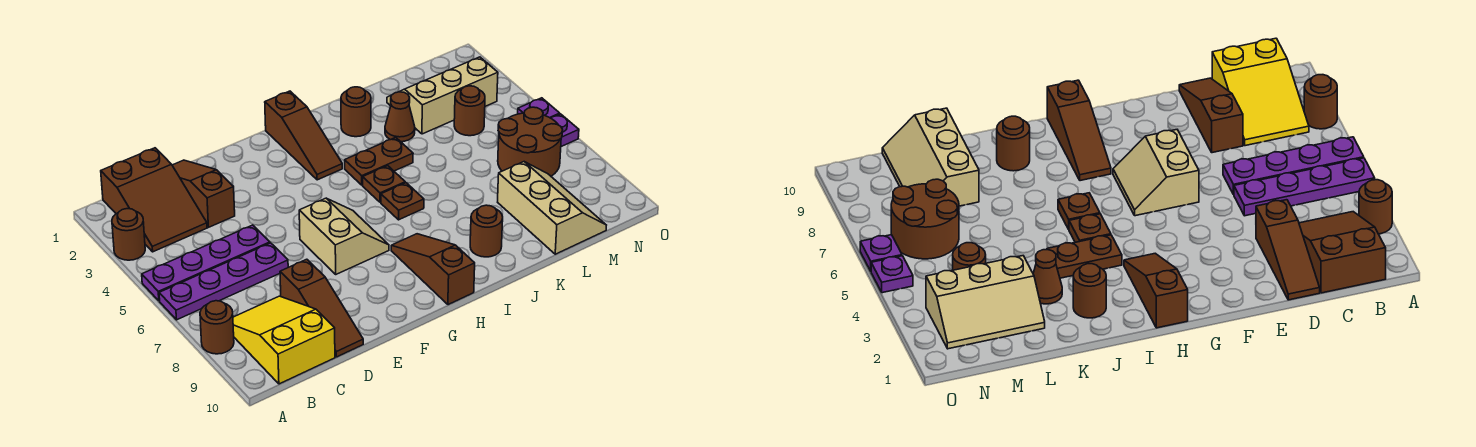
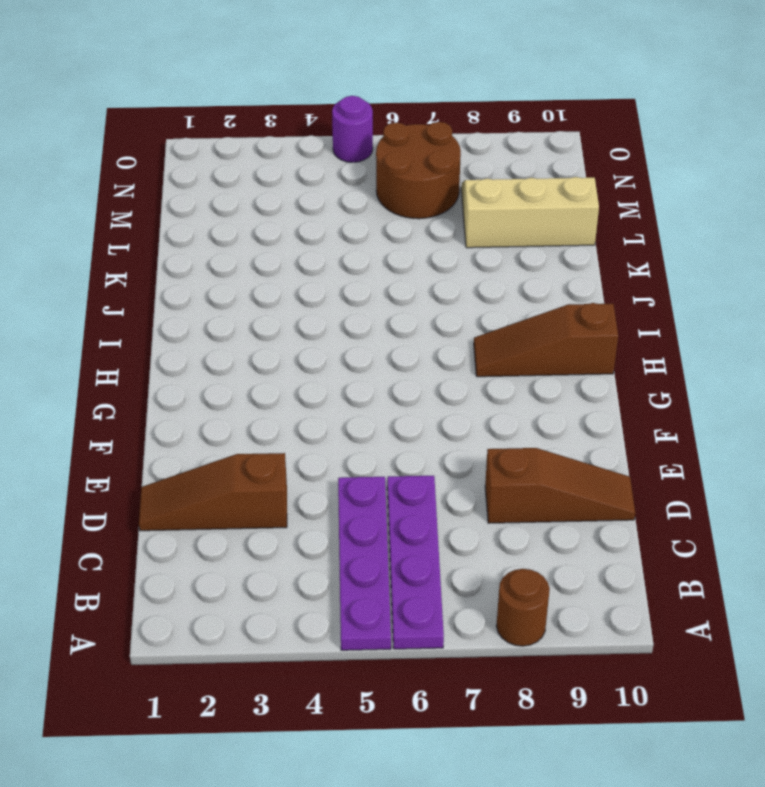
purple round brick O5 level 1 -> purple plate O5 level 1
none -> brown round brick A3 level 1
none -> brown slope B1:C3 level 1 top 1
none -> yellow slope B8:C10 level 1 top 10

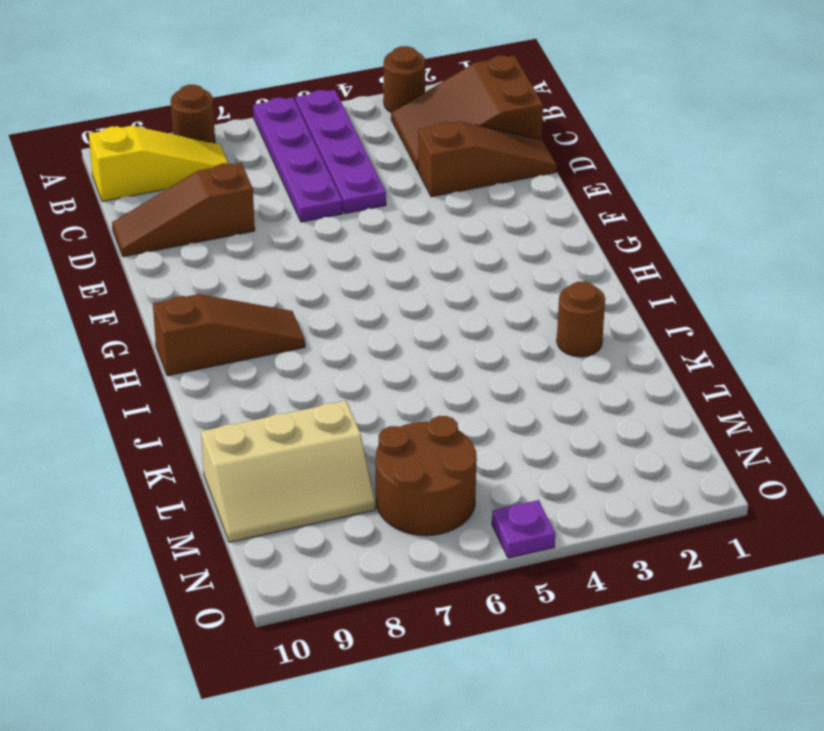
yellow slope B8:B10 level 1 top 10 -> yellow slope B8:C10 level 1 top 10
none -> tan slope F6:G7 level 1 top F
none -> brown slope H1:H3 level 1 top 1
none -> brown plate I4:J4 level 1

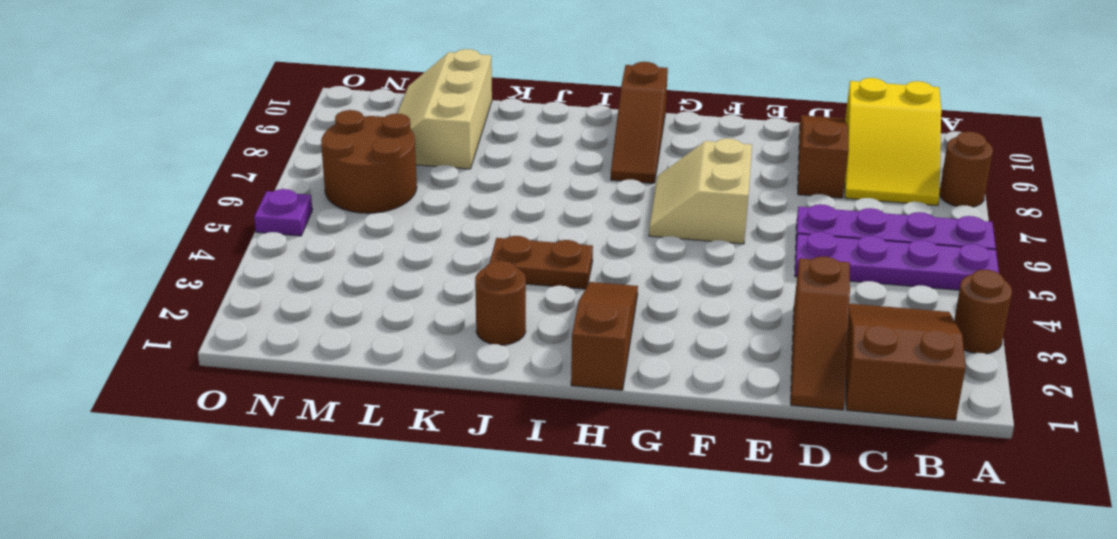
none -> brown plate I5 level 1
none -> brown plate I6 level 1
none -> brown round brick J9 level 1

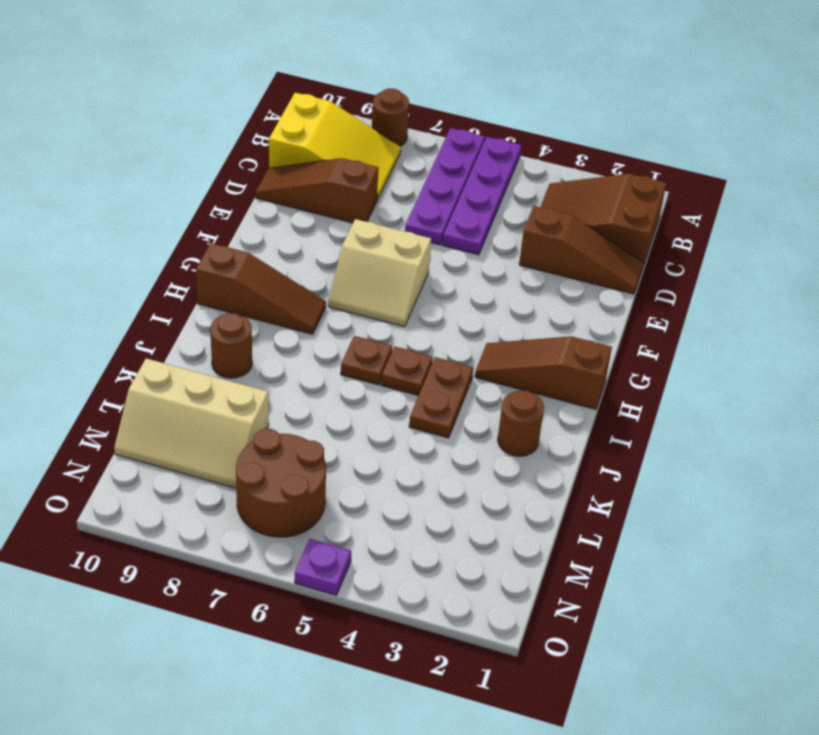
none -> brown round brick A3 level 1
none -> brown cone K3 level 1
none -> tan slope L2:N3 level 1 top 3

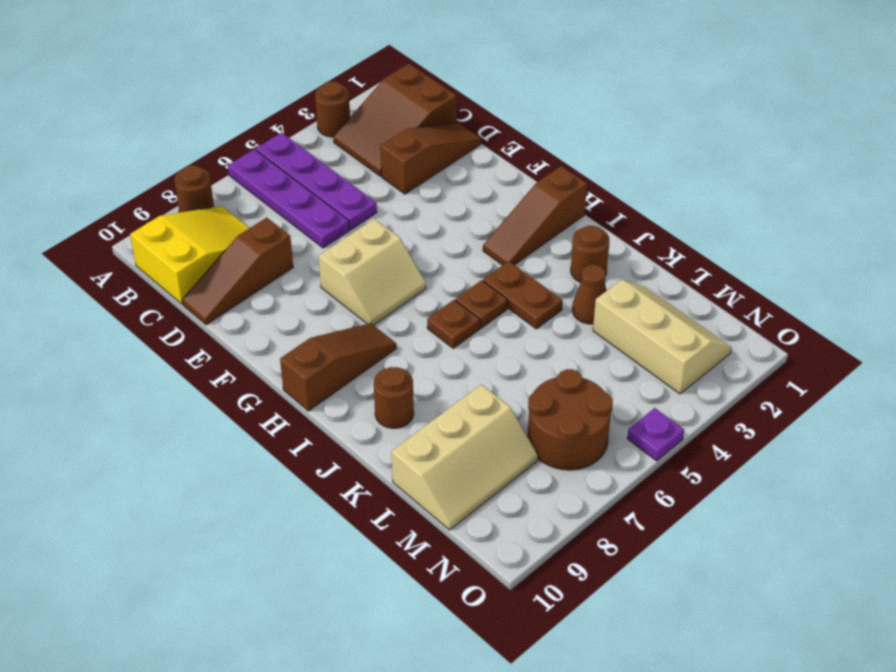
none -> brown round brick M4 level 1
none -> purple plate O6 level 1

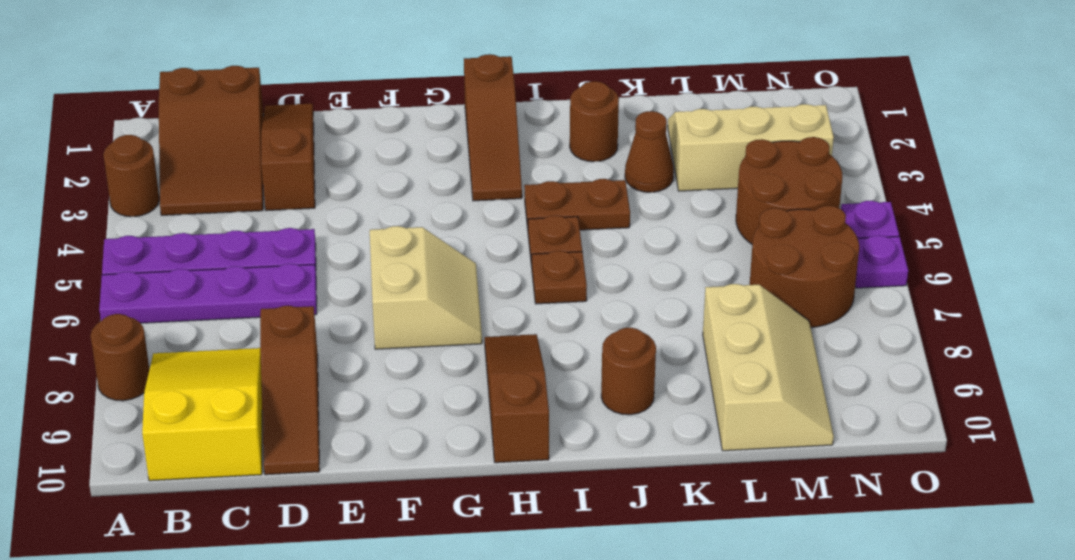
brown round brick M4:N5 level 1 -> brown round brick M4 level 1

